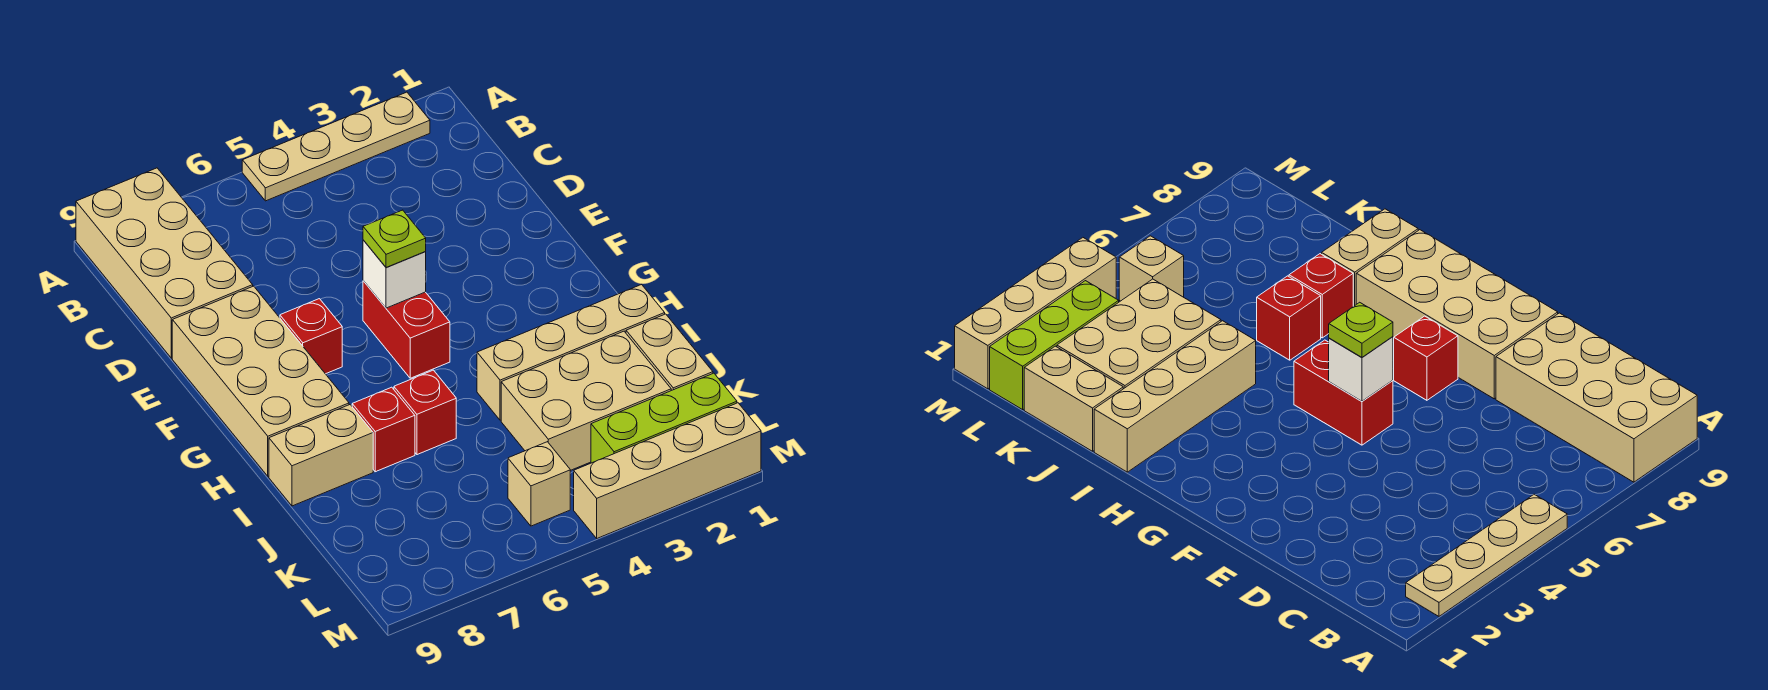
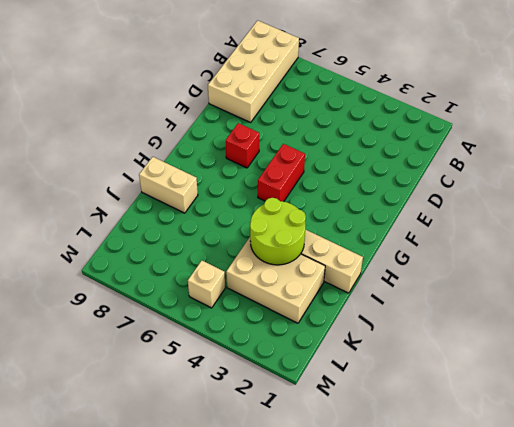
lime round brick I3:J4 level 2 -> none
none -> tan plate A2:A5 level 1
none -> tan brick E8:H9 level 1
none -> red brick I6 level 1

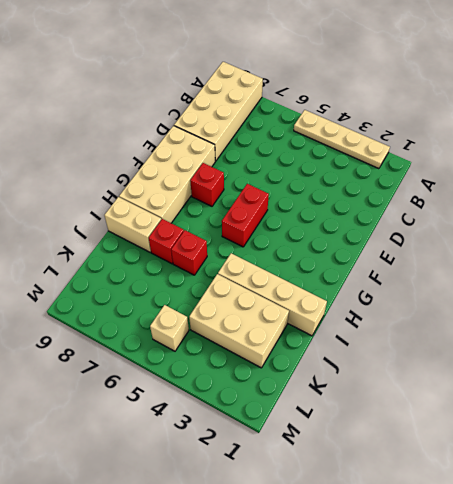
none -> tan brick J1:K1 level 1
none -> lime brick L1:L3 level 1
none -> tan brick M1:M4 level 1

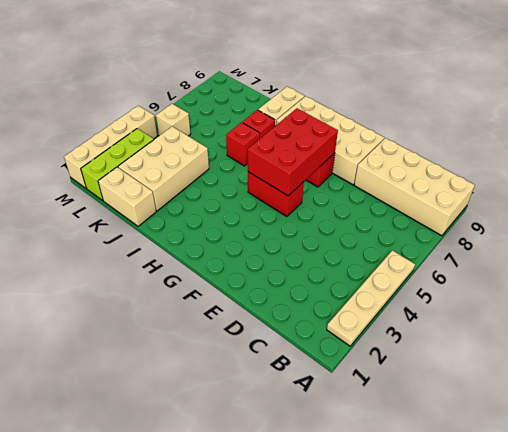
red brick F5:G7 level 2 -> white brick F5 level 2
none -> tan brick I1:I4 level 1
none -> lime plate F5 level 3

